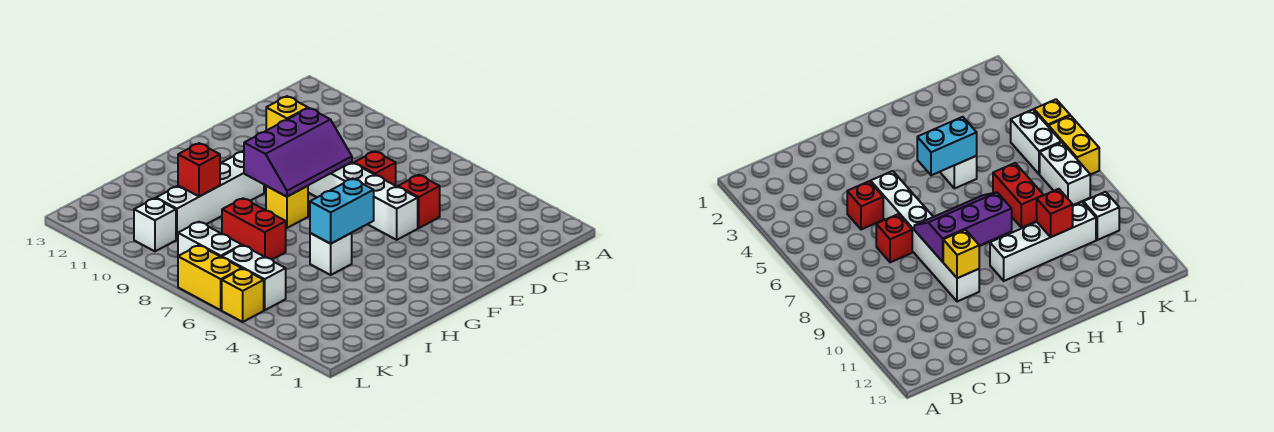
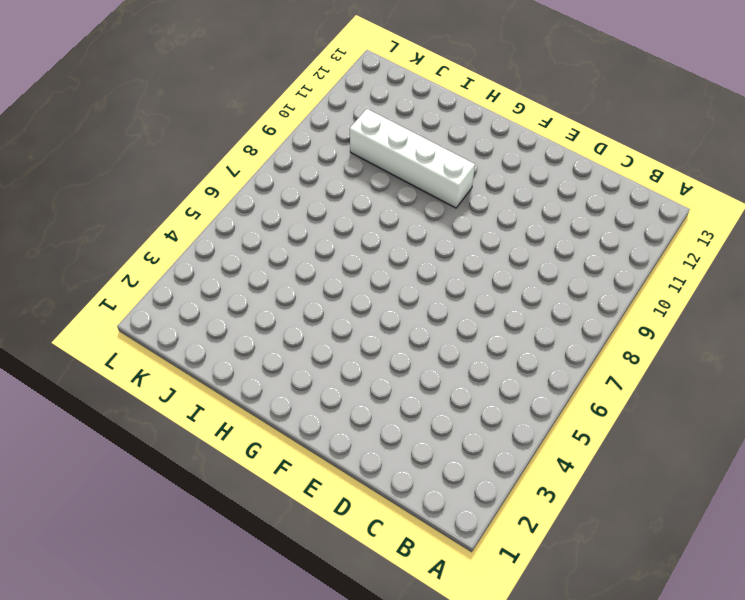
none -> red brick D5 level 1
none -> red brick D7 level 1
none -> white brick E5:E10 level 1

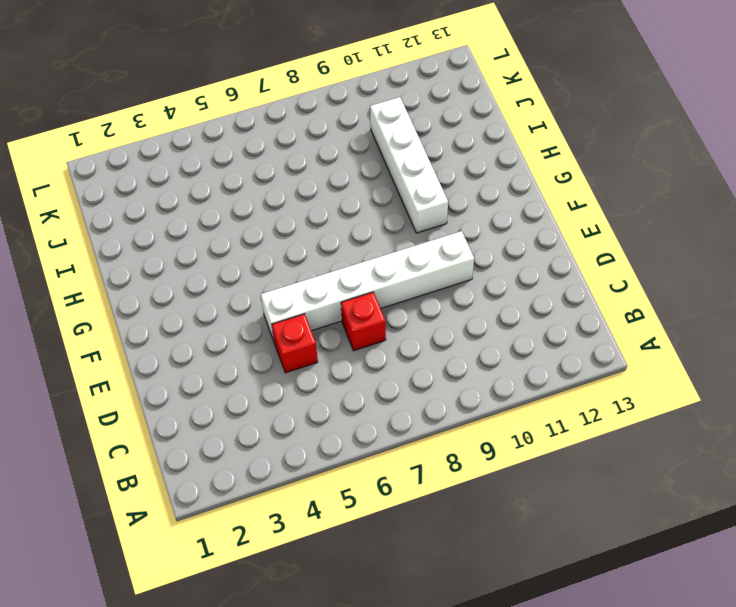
none -> yellow brick G8 level 1
none -> white brick H5 level 1
none -> red brick I7:I8 level 1

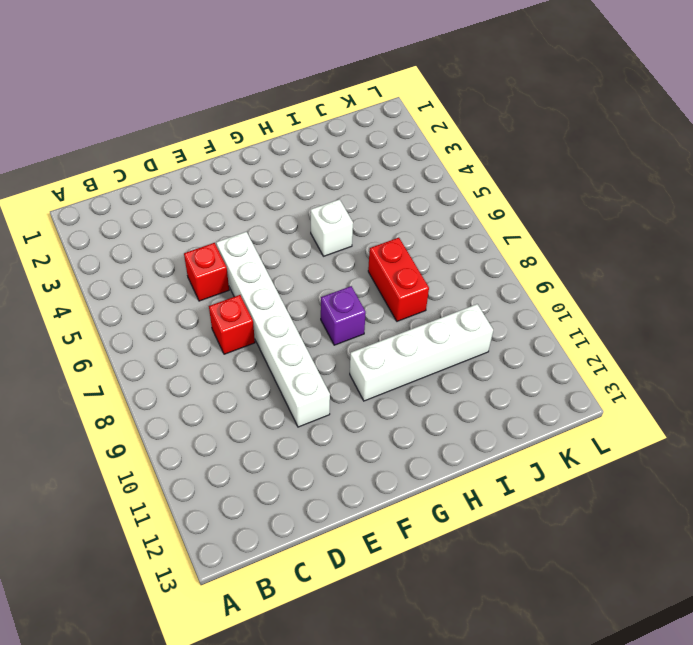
purple brick G8 level 1 -> yellow brick G8 level 1
none -> white brick K5:K6 level 1
none -> white brick K7:K8 level 1
none -> white brick K10 level 1

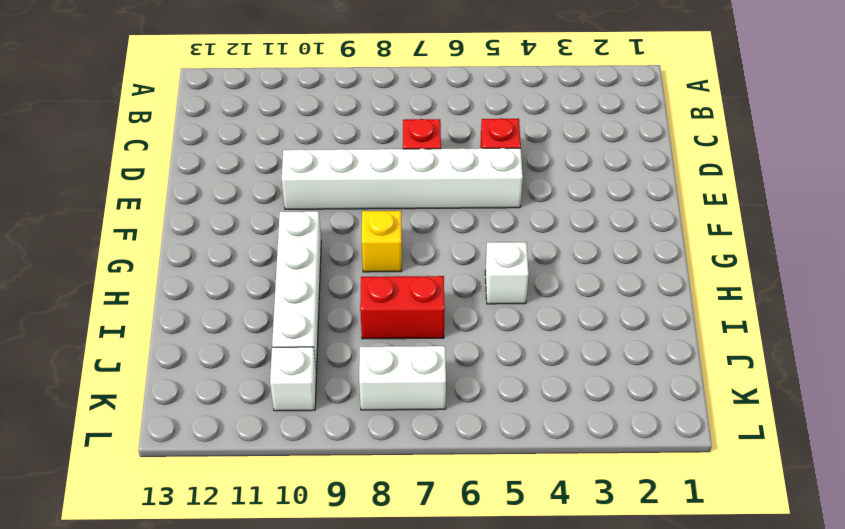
none -> white brick K5:K6 level 1
none -> yellow brick L5 level 1
none -> yellow brick L6:L7 level 1

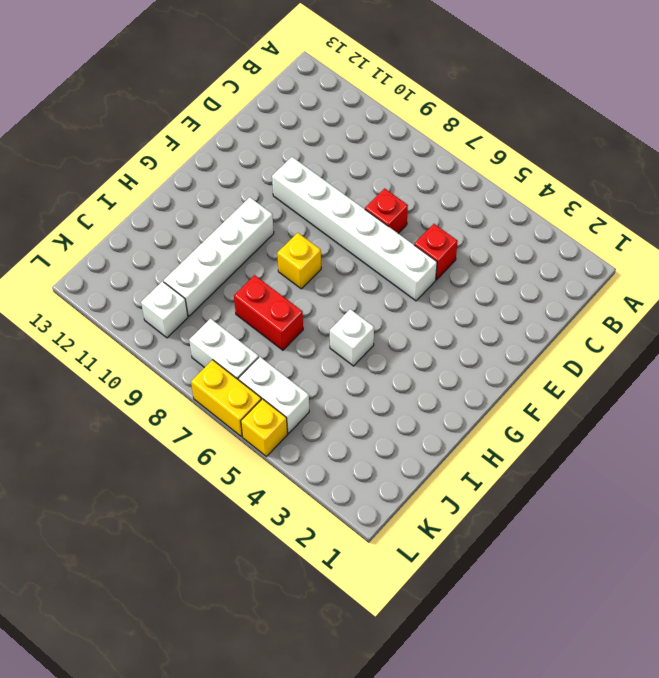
none -> purple slope E8:G9 level 2 top 9
none -> yellow brick E10 level 2
none -> cyan brick G5:H5 level 2

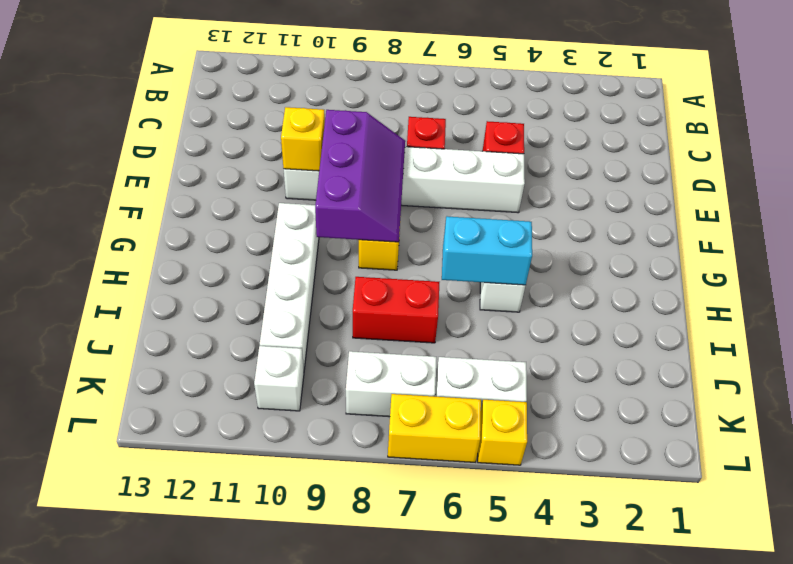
cyan brick H5:H6 level 2 -> cyan brick G5:H5 level 2
none -> red brick I10 level 2

